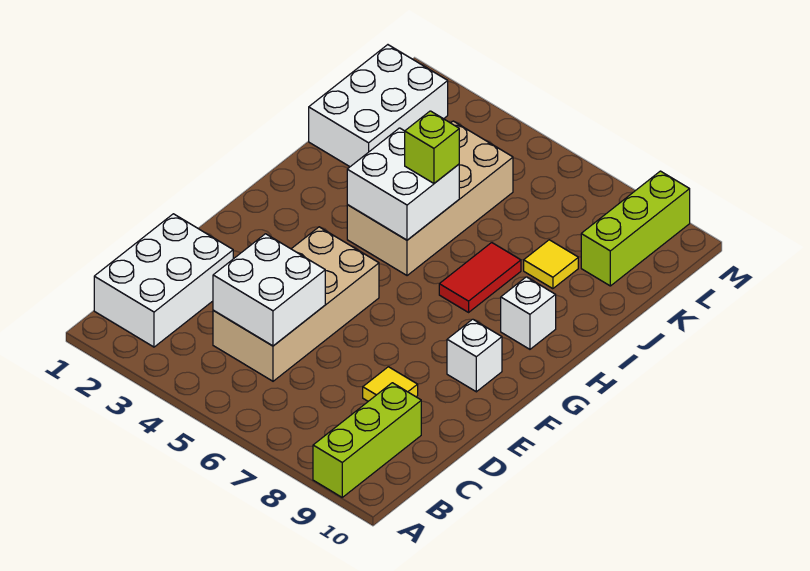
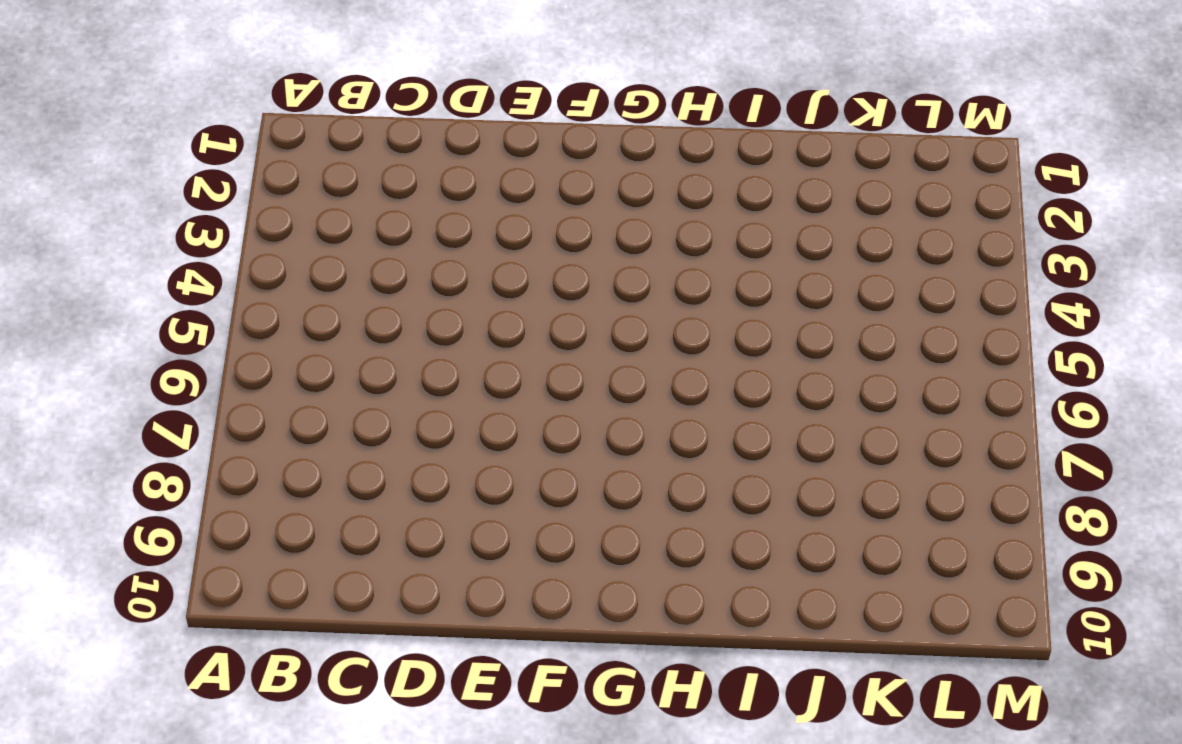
none -> lime brick A9:C9 level 1
none -> white brick B1:D2 level 1
none -> tan brick C4:F5 level 1

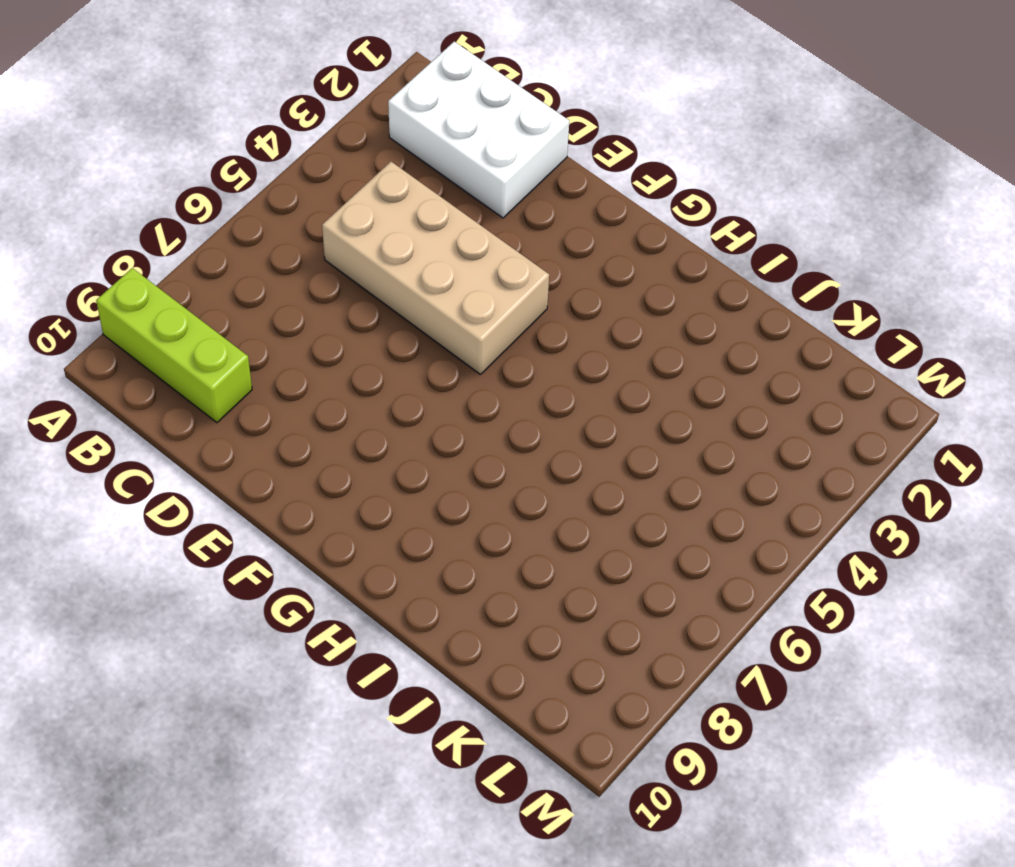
none -> yellow tile D8 level 1
none -> white brick F9 level 1
none -> tan brick H4:K5 level 1

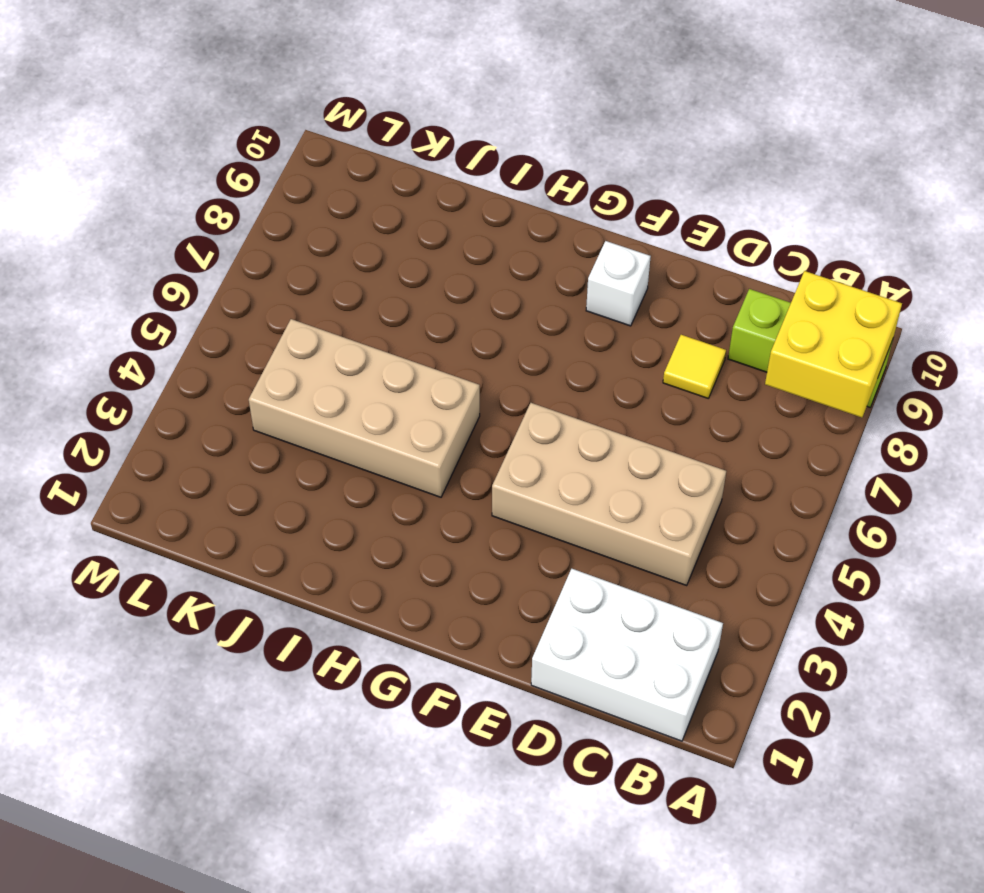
yellow brick A8:B9 level 2 -> none
none -> red tile H7:I7 level 1
none -> white brick H9 level 1
none -> white brick J1:L2 level 1

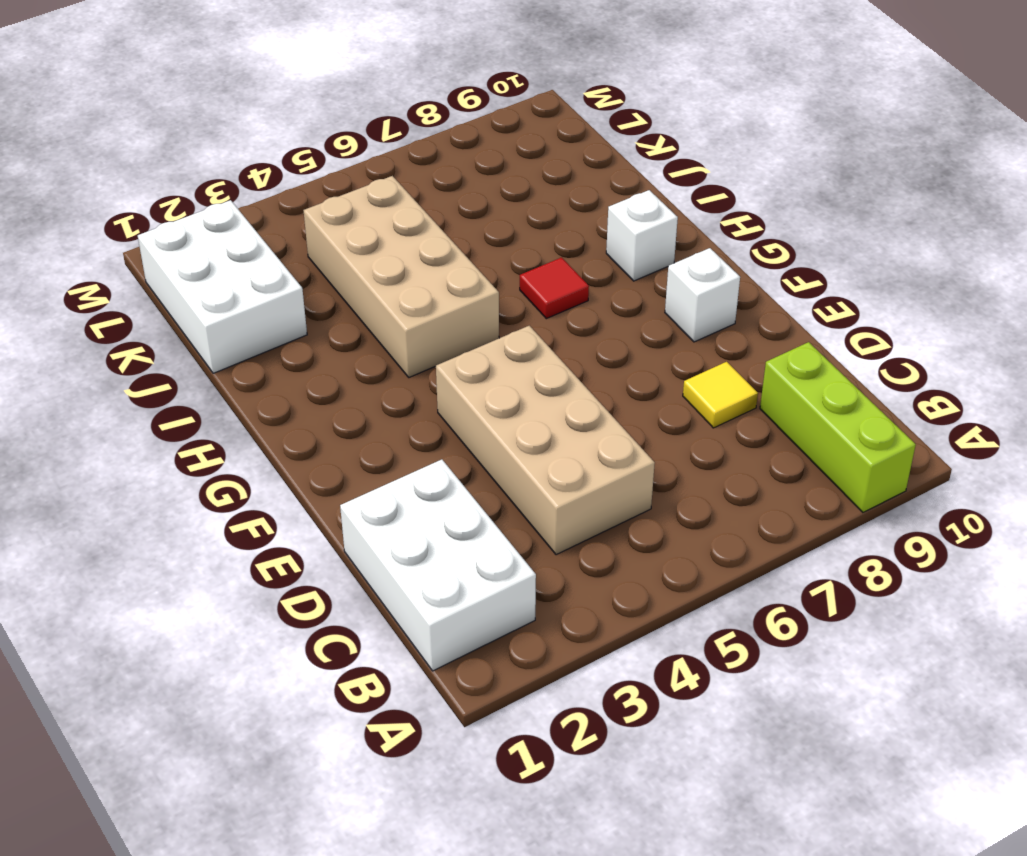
red tile H7 level 1 -> red tile H7:I7 level 1
none -> yellow tile J8 level 1
none -> lime brick K9:M9 level 1
none -> white brick C4:D5 level 2

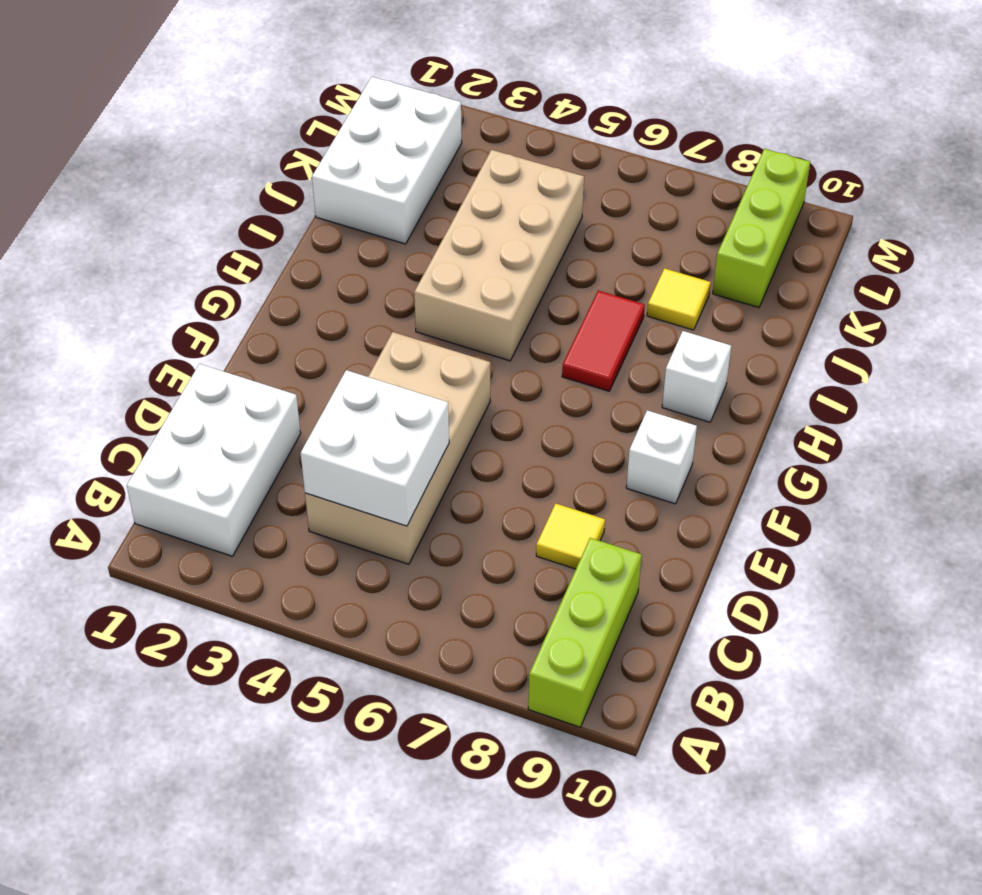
none -> white brick H4:I5 level 2
none -> lime brick I5 level 3

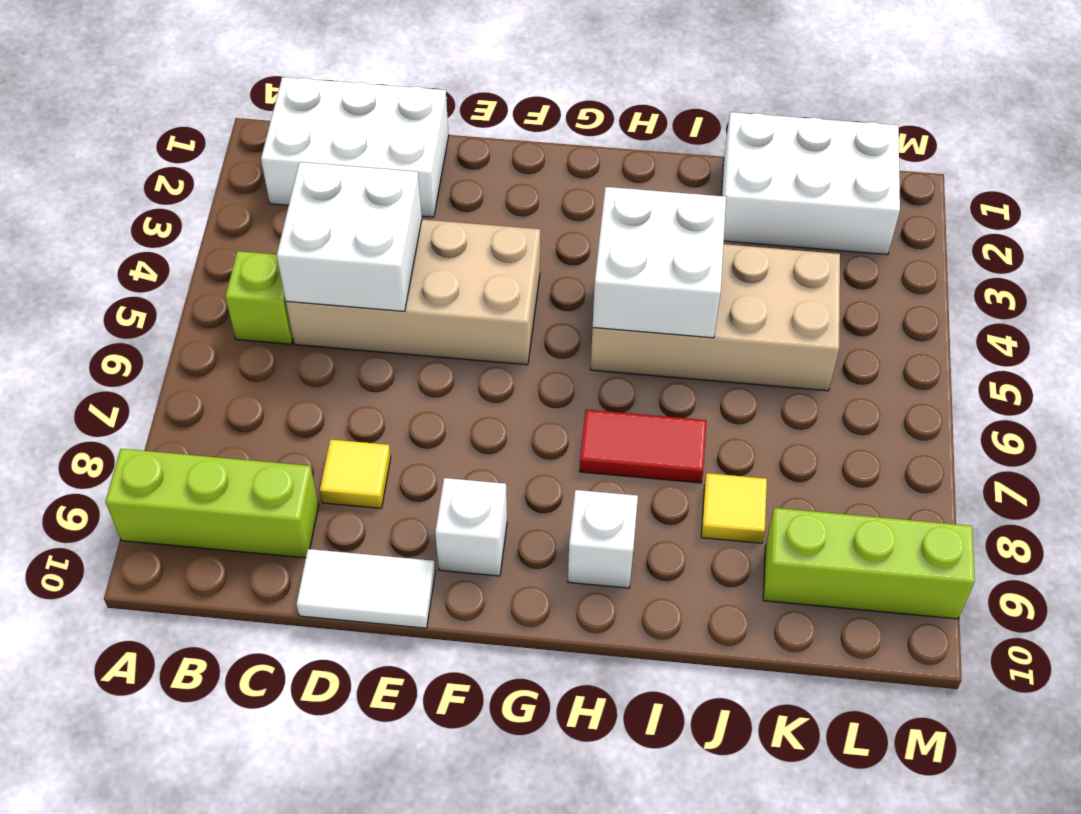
lime brick B5 level 1 -> lime brick I5 level 3
white tile D10:E10 level 1 -> none

